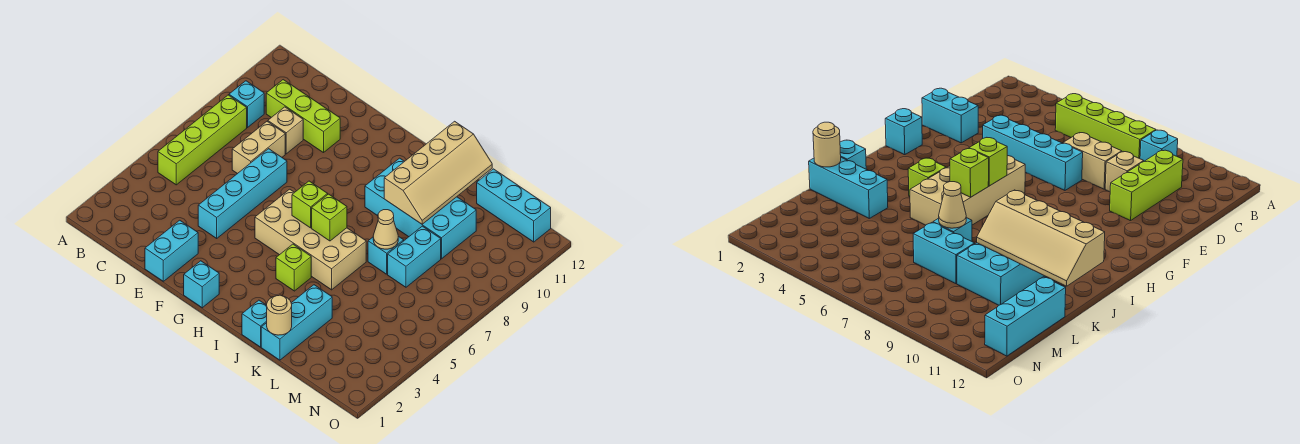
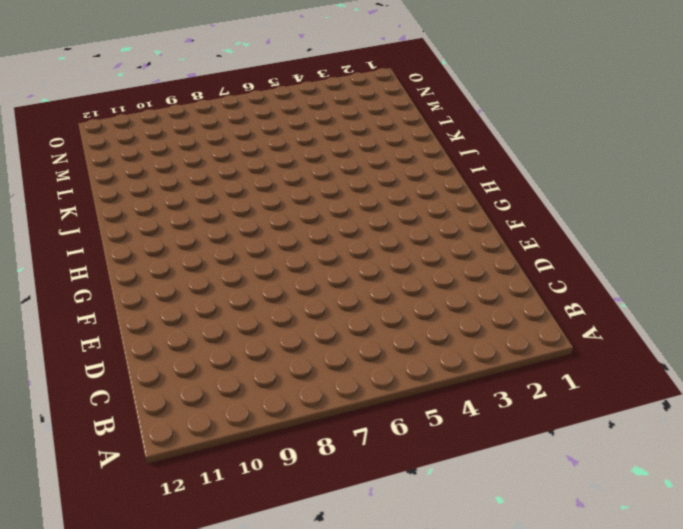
none -> lime brick B5:B8 level 1
none -> cyan brick B9 level 1
none -> lime brick C10:E10 level 1

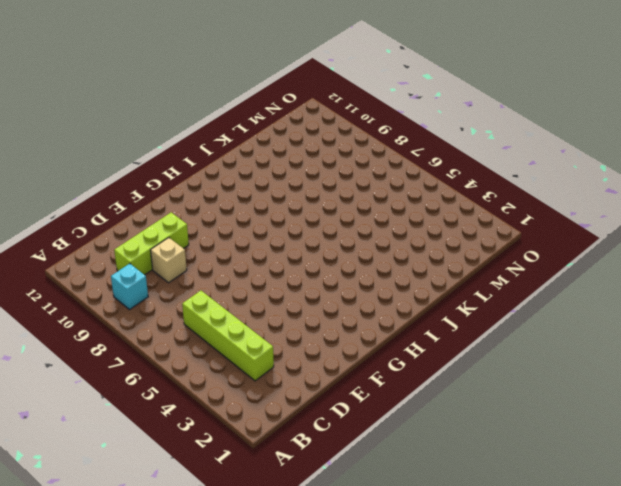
lime brick C3:C6 level 1 -> lime brick B5:B8 level 1
none -> tan brick D7:D8 level 1
none -> cyan brick E1:E2 level 1
none -> cyan brick E4:E7 level 1

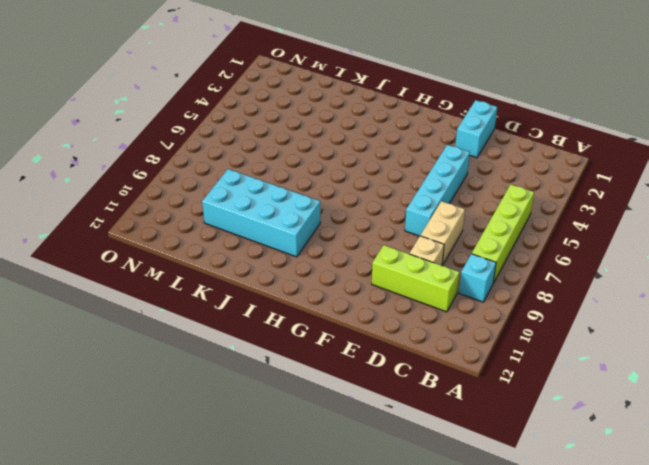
none -> cyan brick G1 level 1
none -> tan brick G5:J6 level 1
none -> lime brick I4 level 1

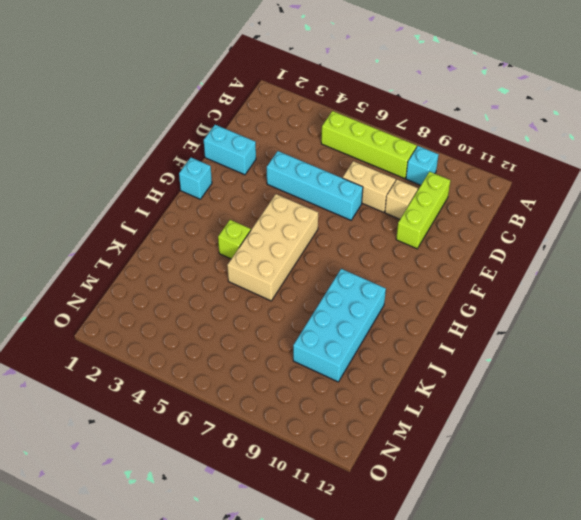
none -> cyan brick J1 level 1
none -> cyan brick K1:K3 level 1
none -> cyan brick K7 level 1

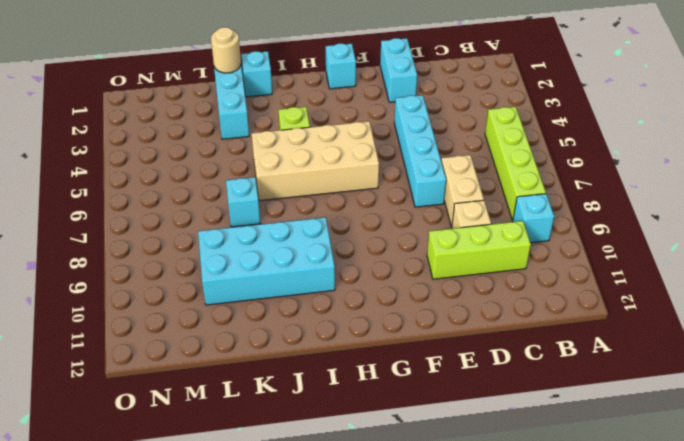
none -> cyan brick L7:L8 level 1
none -> cyan brick L12:N12 level 1
none -> lime brick H6 level 2

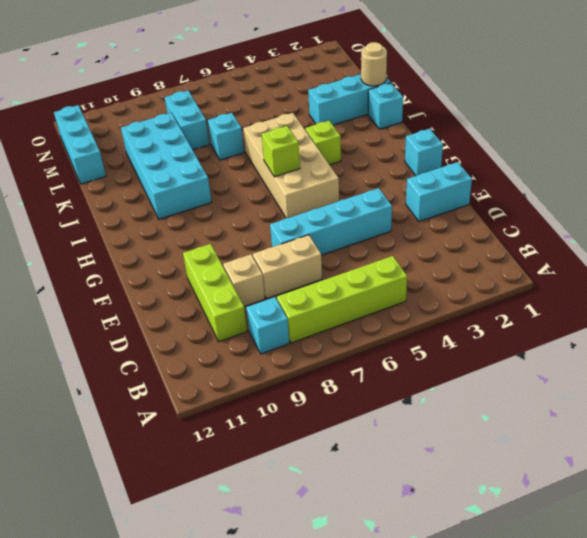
cyan brick L8:M8 level 1 -> cyan brick L7:L8 level 1
none -> lime brick I6 level 2
none -> tan slope J9:K12 level 2 top J
none -> tan cone K7 level 2

